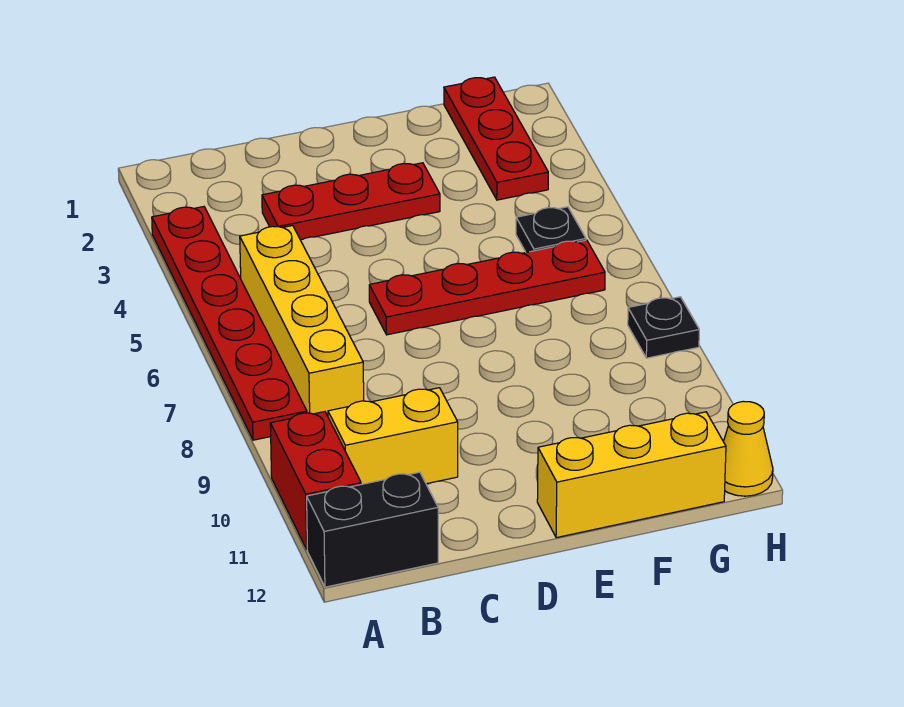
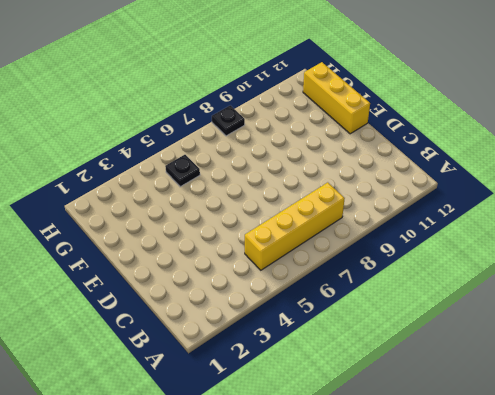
none -> red plate A3:A8 level 1
none -> red brick A10:A11 level 1
none -> black brick A12:B12 level 1

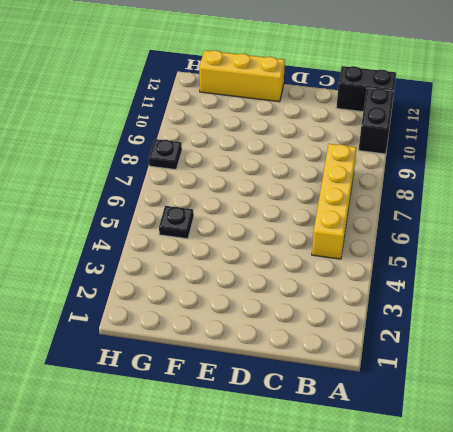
black brick A10:A11 level 1 -> red brick A10:A11 level 1
none -> red plate A3:A8 level 1
none -> yellow brick B10:C10 level 1
none -> red plate C3:E3 level 1

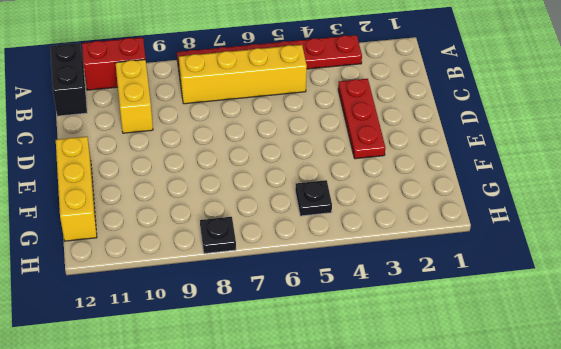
none -> red plate D6:G6 level 1
none -> red plate G1:G3 level 1
none -> yellow cone H12 level 1

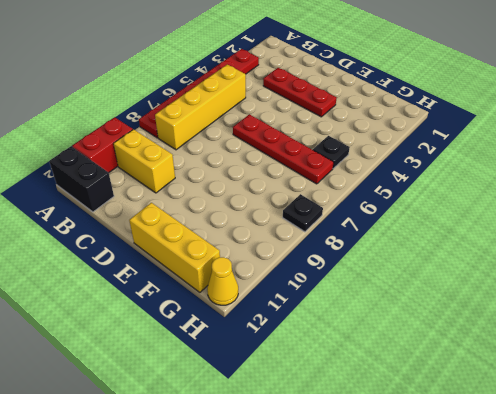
none -> red plate G1:G3 level 1

